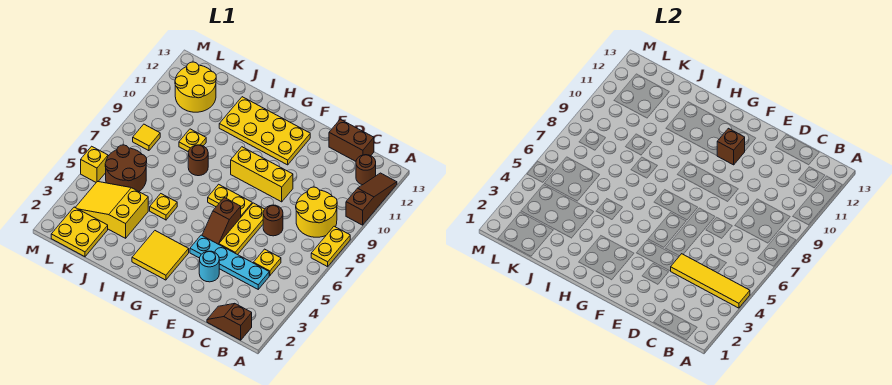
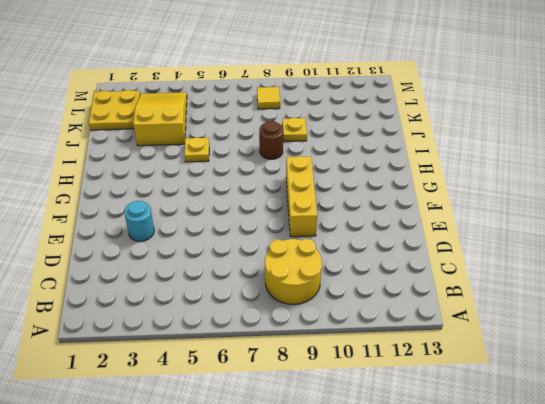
none -> yellow plate A7:A8 level 1
none -> brown slope A10:A12 level 1 top 10
none -> brown slope B1:C1 level 1 top B

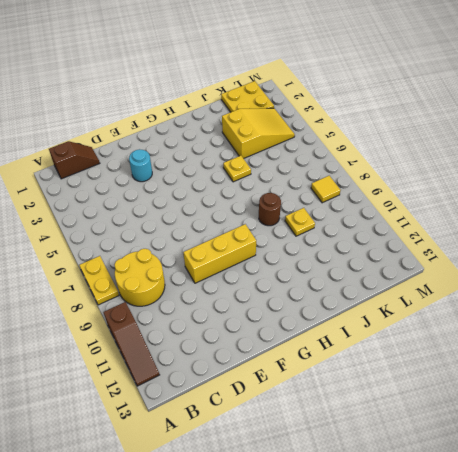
none -> brown round brick B12 level 1
none -> cyan plate C4:F4 level 1
none -> yellow plate C5 level 1

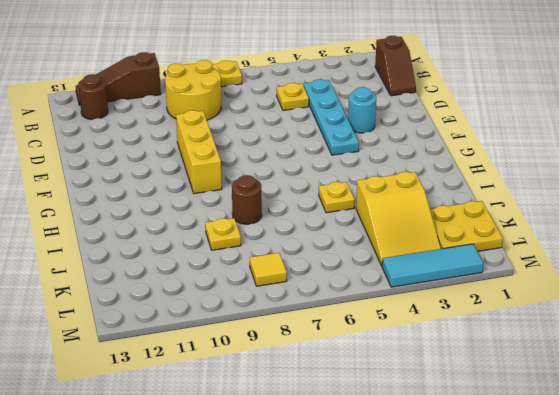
cyan tile M2:M4 level 1 -> none
none -> brown brick C13:D13 level 1
none -> brown round brick D7 level 1
none -> yellow plate E5:E7 level 1

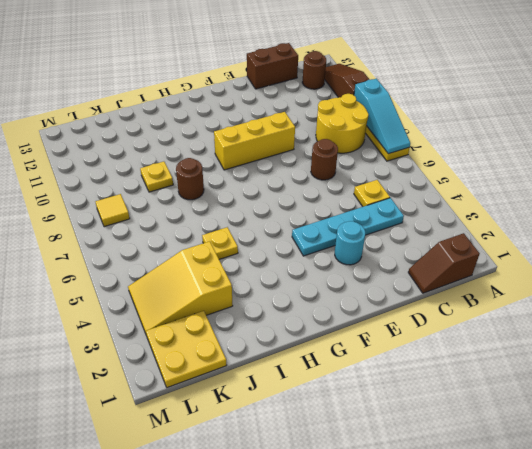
cyan slope A7:A9 level 2 top 9 -> none
none -> yellow plate E5:E7 level 1
none -> brown slope F5:F6 level 1 top 6
none -> yellow plate F7:G7 level 1

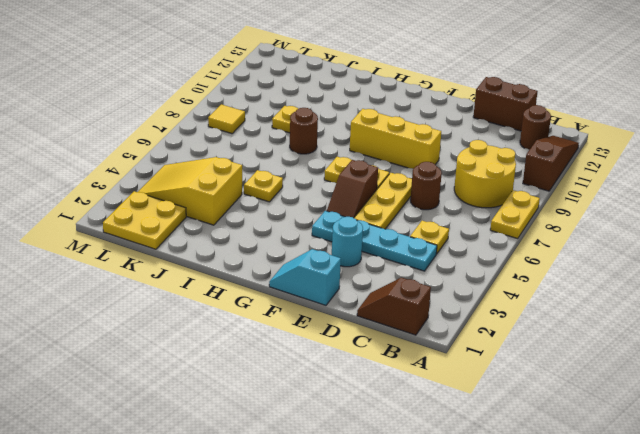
cyan slope E1:F1 level 1 top E -> none
none -> yellow plate F11:I12 level 1
none -> yellow tile G2:H3 level 1
none -> brown round brick K5:L6 level 1

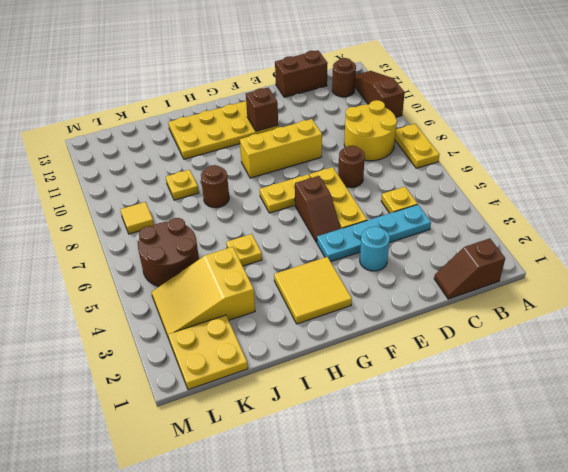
none -> yellow round brick K11:L12 level 1
none -> yellow brick M5 level 1
none -> yellow tile A4:D4 level 2

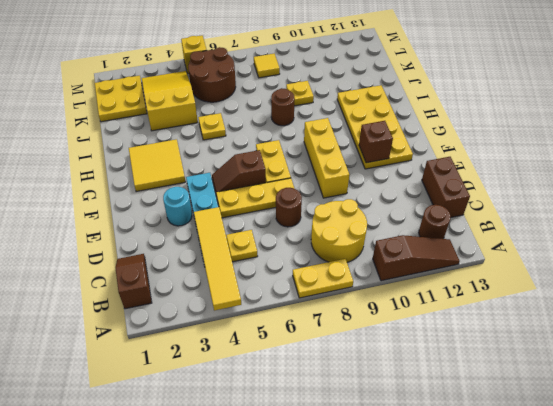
none -> yellow round brick K11:L12 level 1

